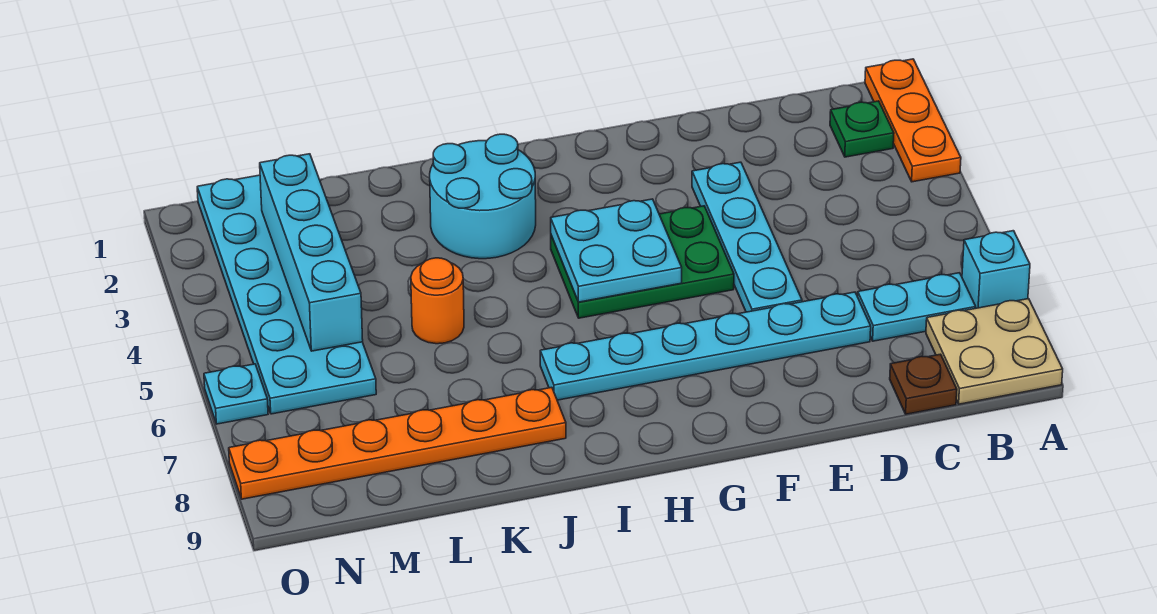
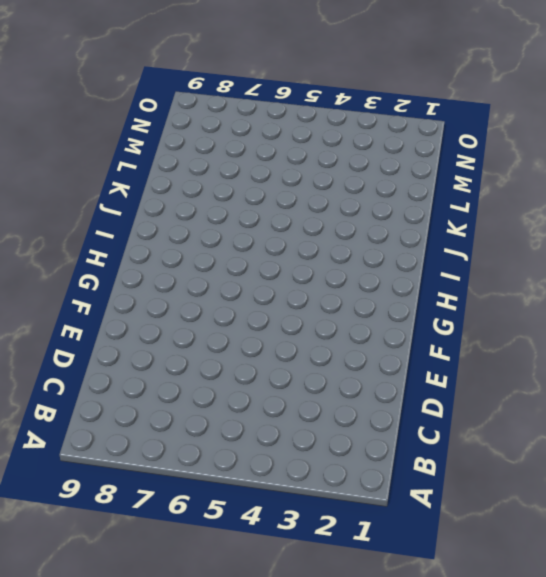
none -> orange plate A1:A3 level 1
none -> cyan brick A7 level 1
none -> tan plate A8:B9 level 1

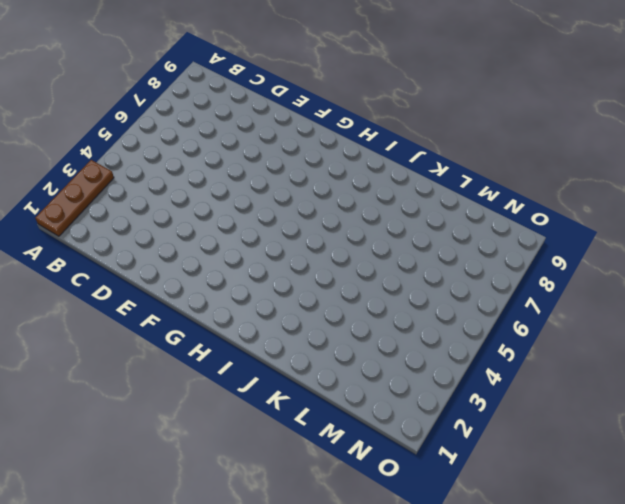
brown plate A1:A3 level 1 -> orange plate A1:A3 level 1
none -> cyan brick A7 level 1
none -> tan plate A8:B9 level 1
none -> green plate B2 level 1

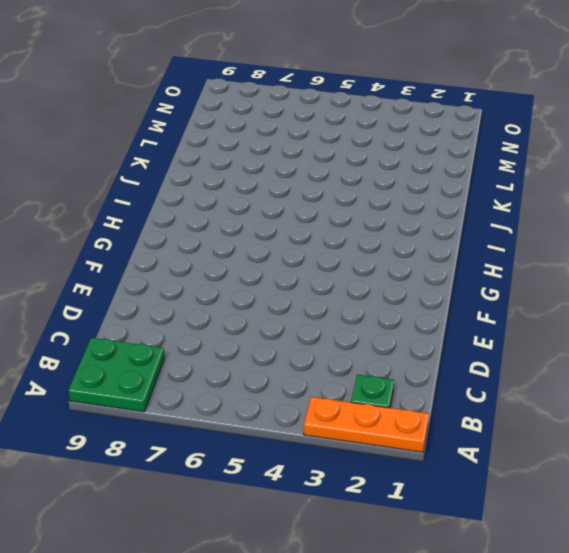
green plate A8:B9 level 1 -> tan plate A8:B9 level 1
none -> cyan brick A7 level 1
none -> cyan plate B7:C7 level 1
none -> brown plate C9 level 1

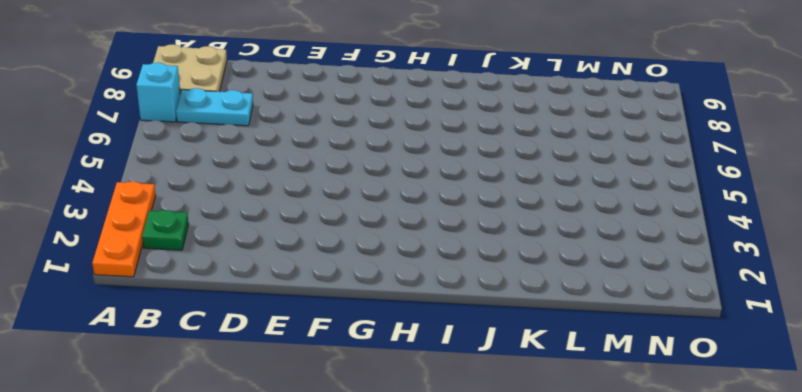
none -> brown plate C9 level 1
none -> cyan plate D7:I7 level 1
none -> cyan plate E3:E6 level 1

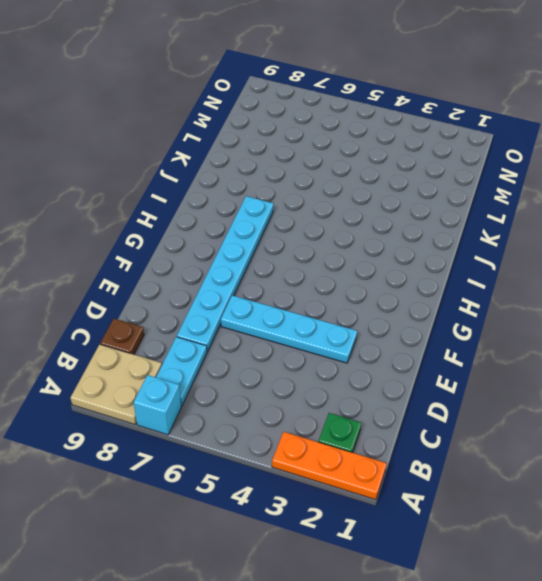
none -> green plate F4:H5 level 1
none -> cyan round brick I2:J3 level 1
none -> orange plate J8:O8 level 1

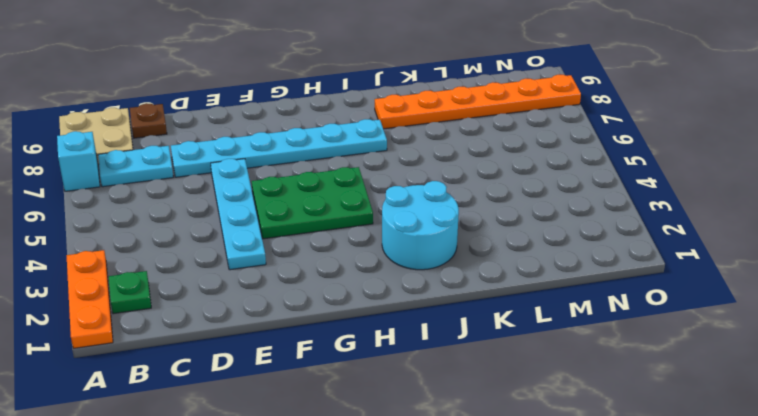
none -> orange round brick K5 level 1
none -> cyan plate M1:N6 level 1
none -> cyan plate O6 level 1

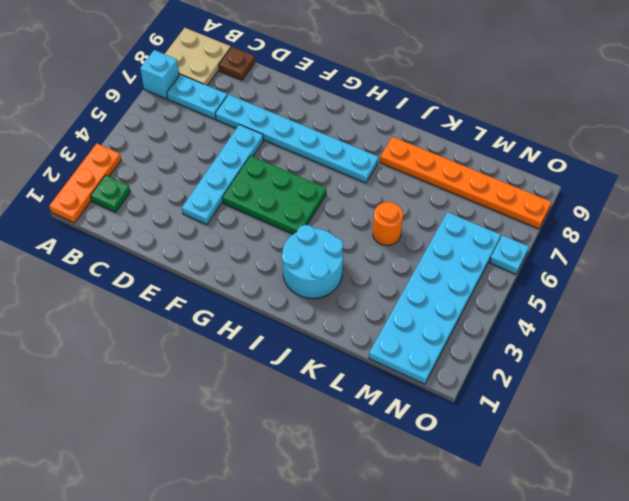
none -> cyan plate G4:H5 level 2
none -> cyan brick M2:M5 level 2

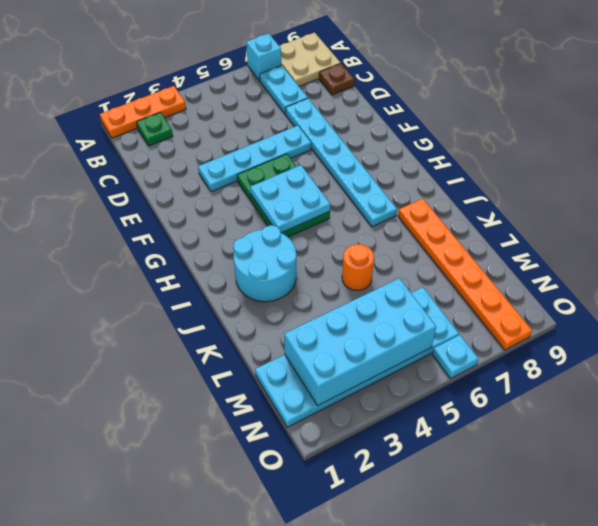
cyan brick M2:N5 level 2 -> cyan brick M2:M5 level 2

